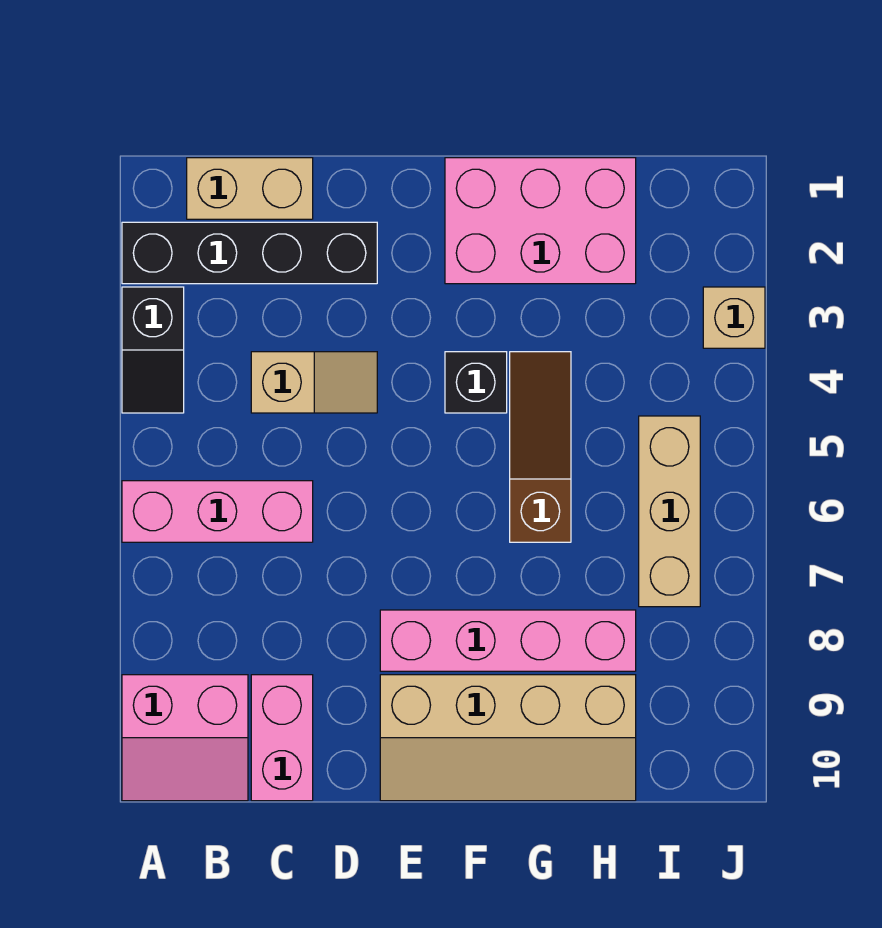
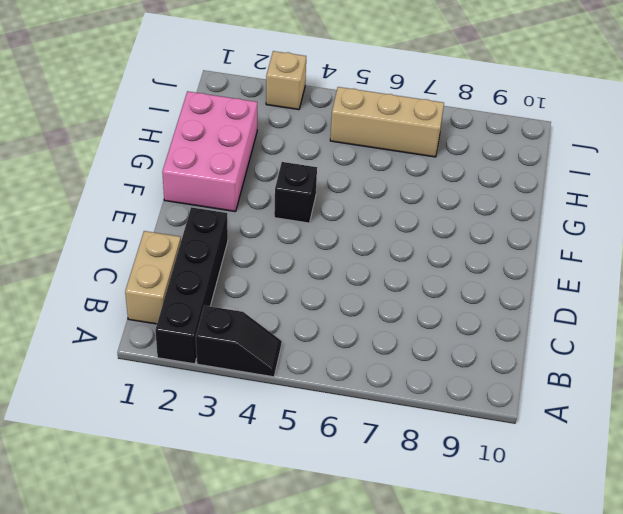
none -> pink brick A6:C6 level 1
none -> pink slope A9:B10 level 1 top 9
none -> tan slope C4:D4 level 1 top C

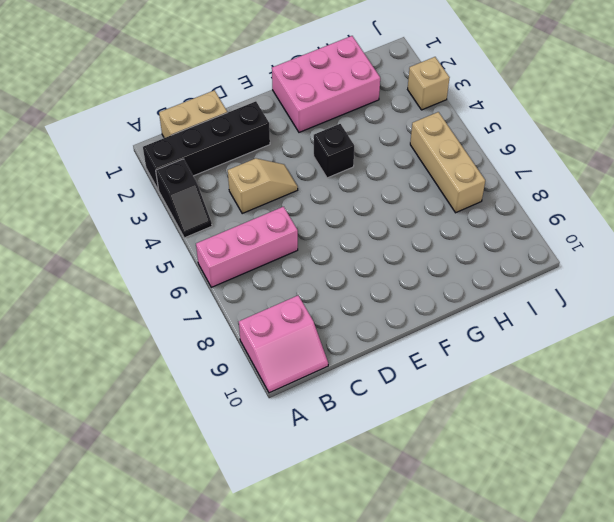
none -> pink brick C9:C10 level 1
none -> pink brick E8:H8 level 1
none -> tan slope E9:H10 level 1 top 9

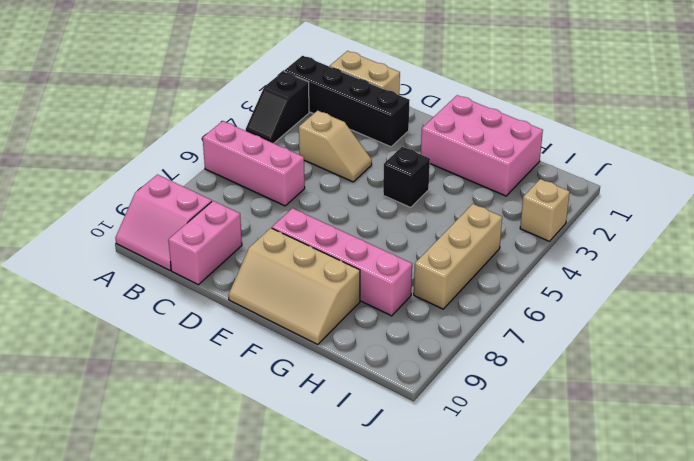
tan slope E9:G10 level 1 top 9 -> tan slope E9:H10 level 1 top 9
none -> brown slope G4:G6 level 1 top 6

